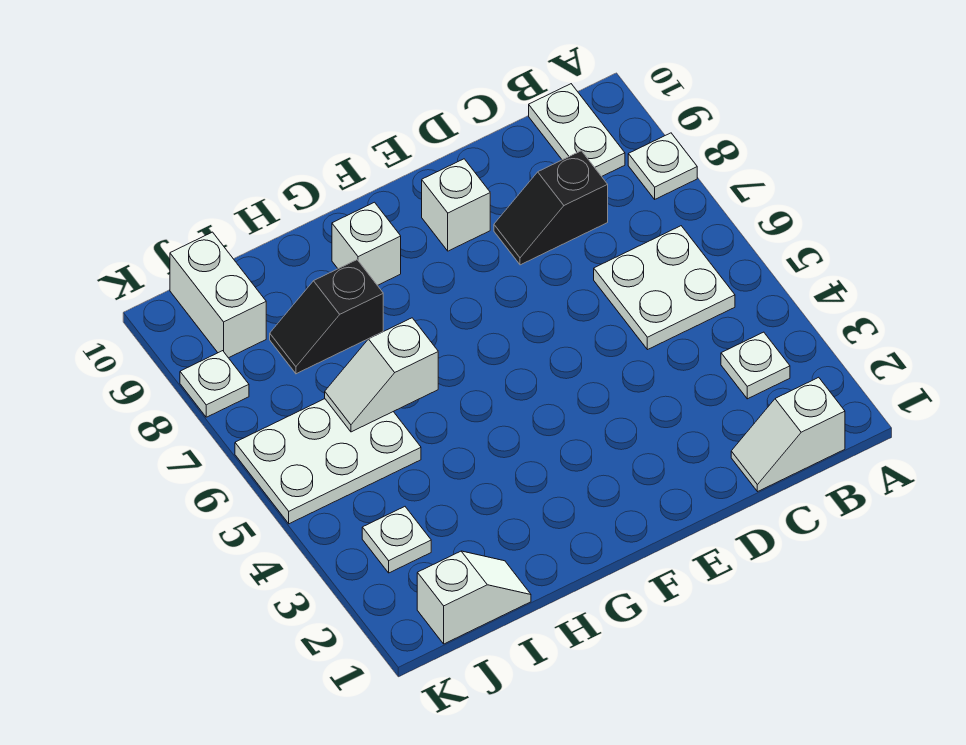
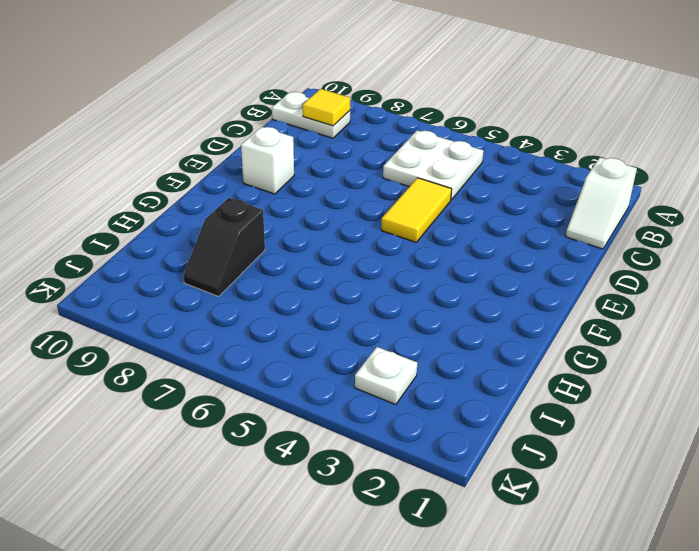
yellow tile B9 level 2 -> none
yellow tile D5:E5 level 1 -> none
none -> white plate A8 level 1
none -> white plate B3 level 1
none -> black slope C8:D8 level 1 top C

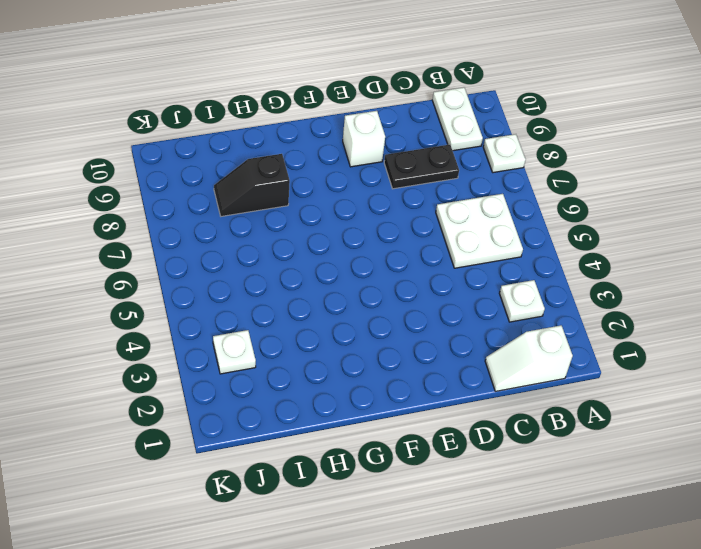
black plate C8:D8 level 1 -> black slope C8:D8 level 1 top C
none -> white brick G9 level 1
none -> white slope I1:J1 level 1 top J
none -> white plate I5:K6 level 1

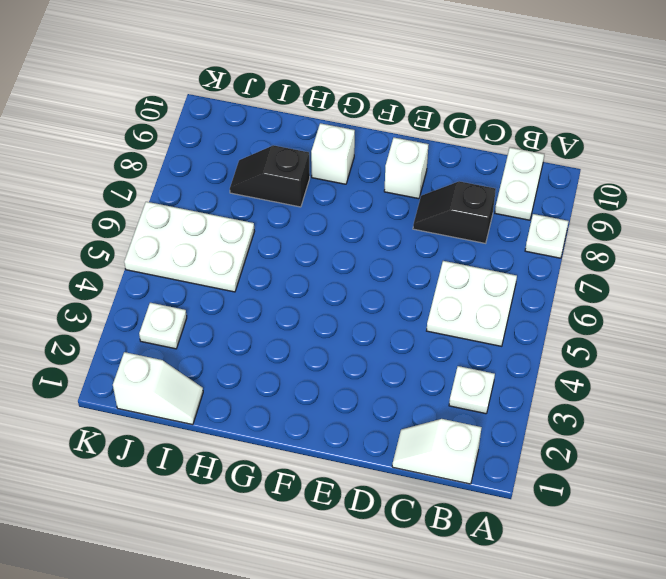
none -> white brick J9:J10 level 1
none -> white plate K8 level 1
none -> white slope H6:I6 level 2 top H

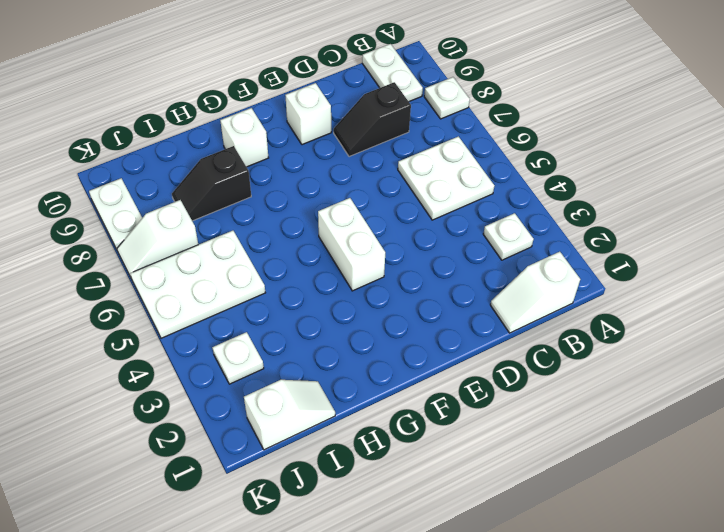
white brick F4:F5 level 1 -> white brick J9:J10 level 1
white slope J7:K7 level 1 top J -> white slope H6:I6 level 2 top H
white plate K8:K9 level 1 -> white plate K8 level 1

